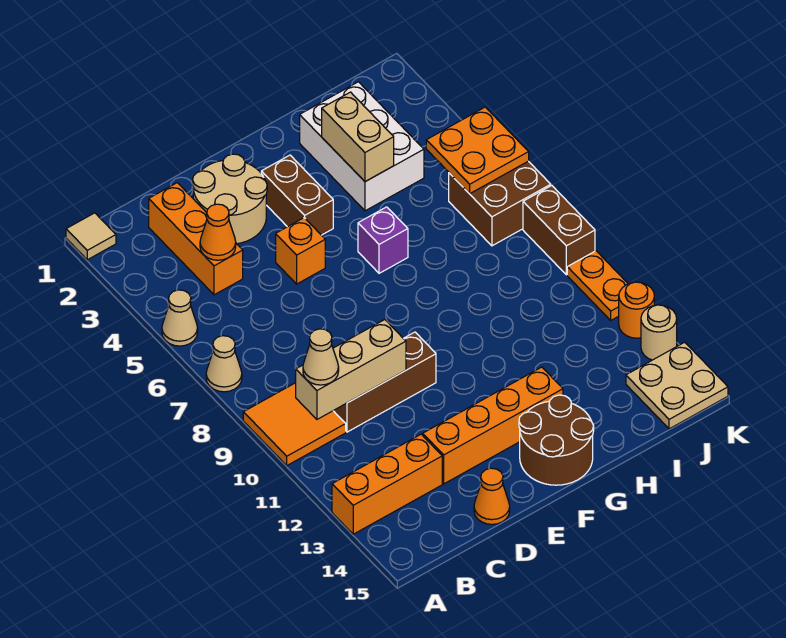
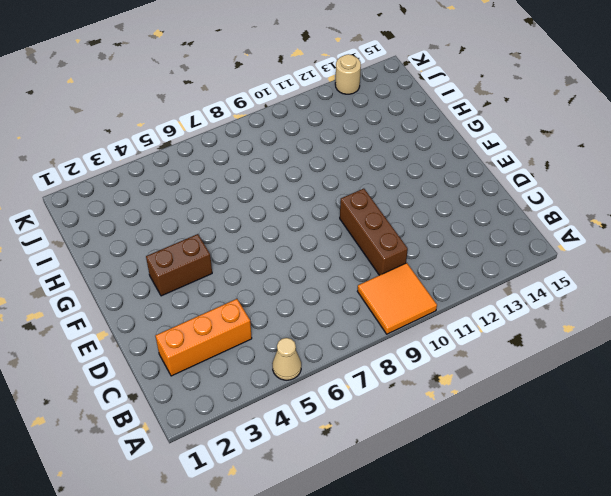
none -> tan tile A1 level 1
none -> tan cone A7 level 1
none -> orange brick A13:C13 level 1

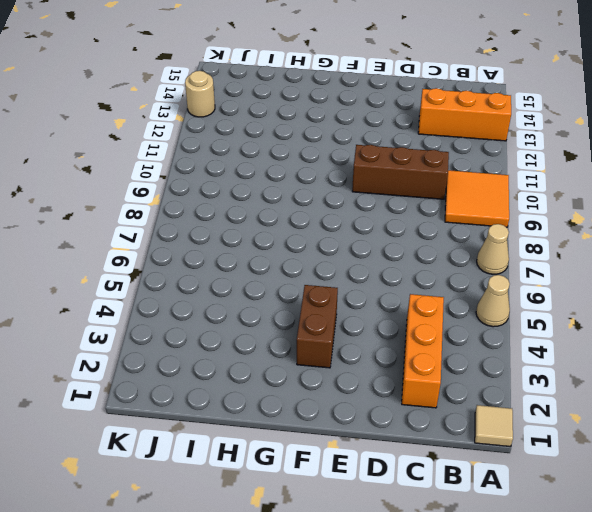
none -> tan round brick D2:E3 level 1
none -> orange brick D13:G13 level 1
none -> orange cone D15 level 1

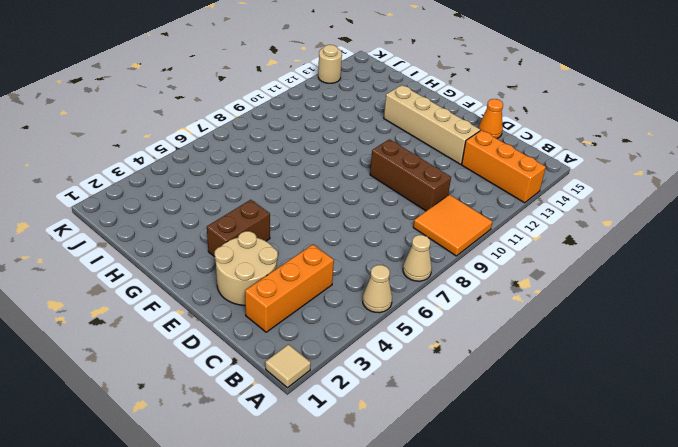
tan brick D13:G13 level 1 -> orange brick D13:G13 level 1
none -> orange brick E5 level 1
none -> brown round brick F14:G15 level 1
none -> purple brick G6 level 1

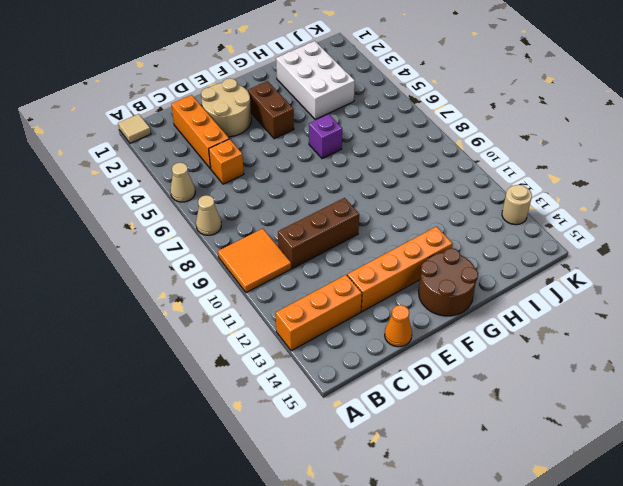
orange brick C5 level 1 -> orange brick E5 level 1
none -> brown brick J6:K7 level 1
none -> tan plate J14:K15 level 1
none -> brown brick K8:K9 level 1

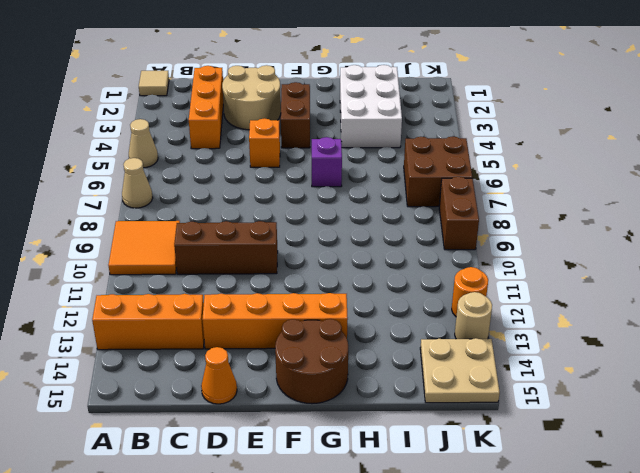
none -> orange plate K10:K11 level 1
none -> tan brick B10:D10 level 2
none -> orange cone C4 level 2

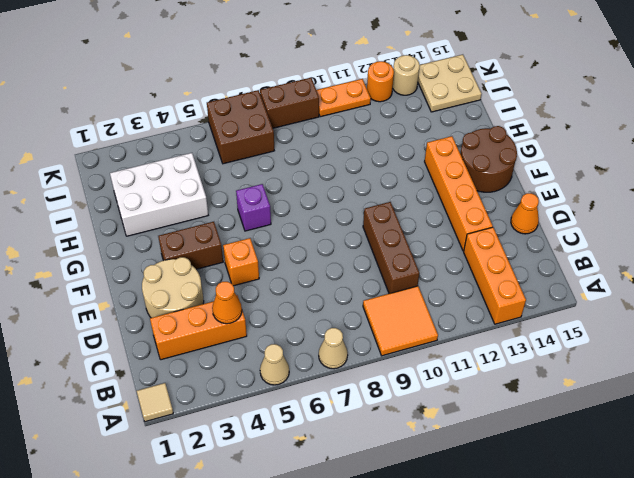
none -> tan brick B10:D10 level 2
none -> tan brick H3:H4 level 2
none -> orange plate J5:K6 level 2

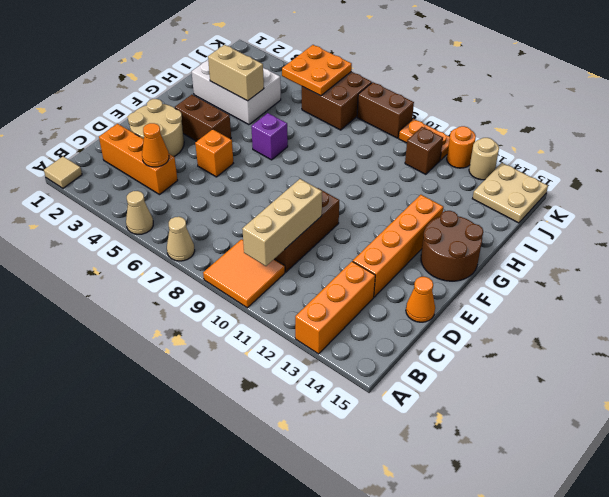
brown brick J11 level 1 -> none
none -> tan cone B10 level 3

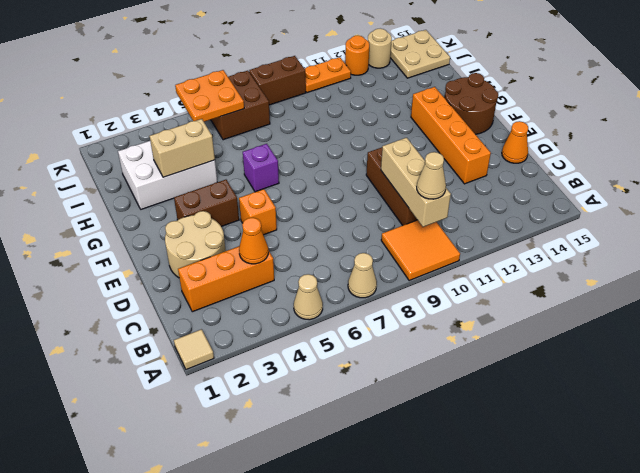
none -> orange brick A13:C13 level 1

